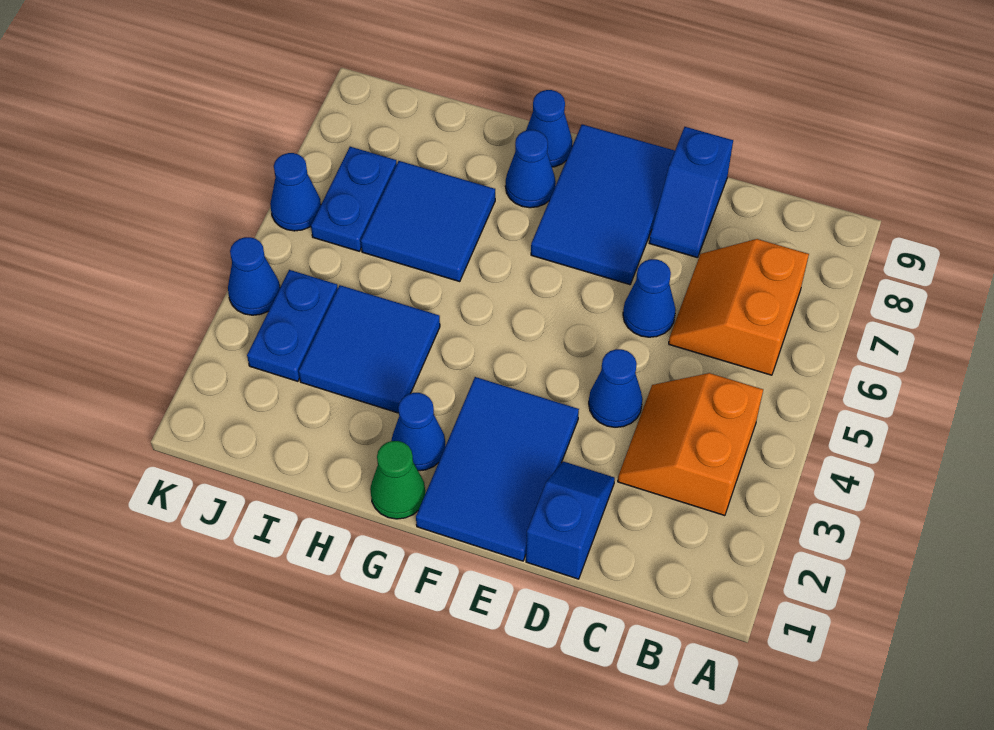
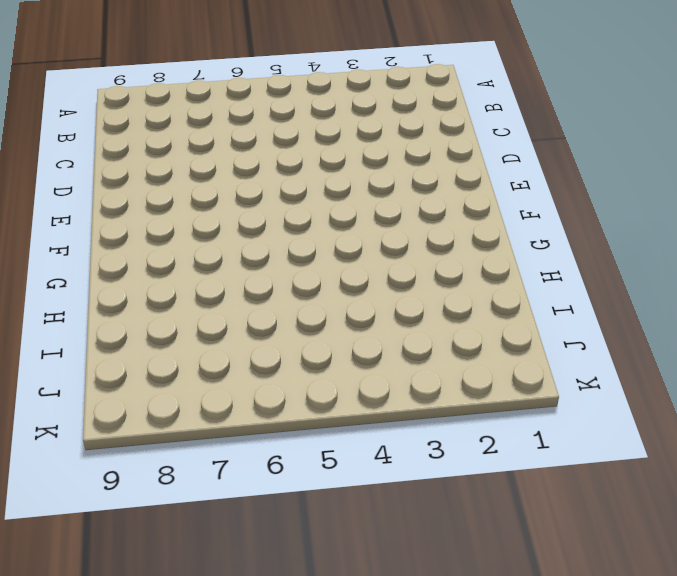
none -> orange slope B3:C4 level 1 top B
none -> orange slope B6:C7 level 1 top B
none -> blue slope D1:D2 level 1 top 1

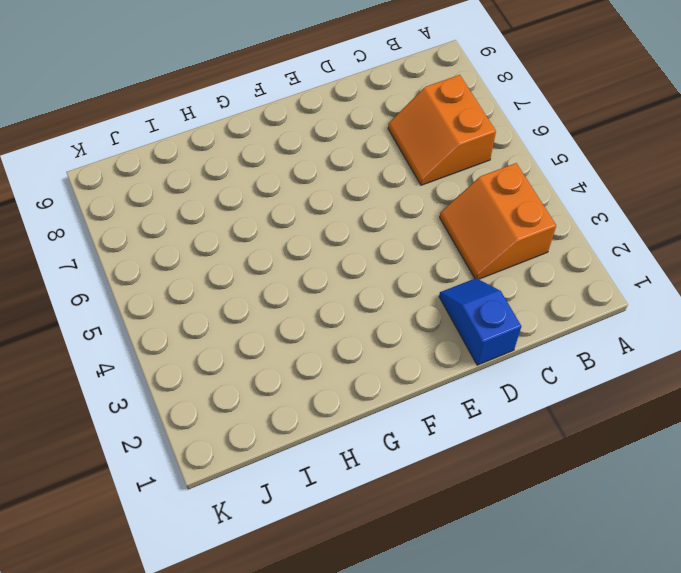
none -> blue cone D4 level 1
none -> blue cone D6 level 1
none -> blue slope D8:D9 level 1 top 9

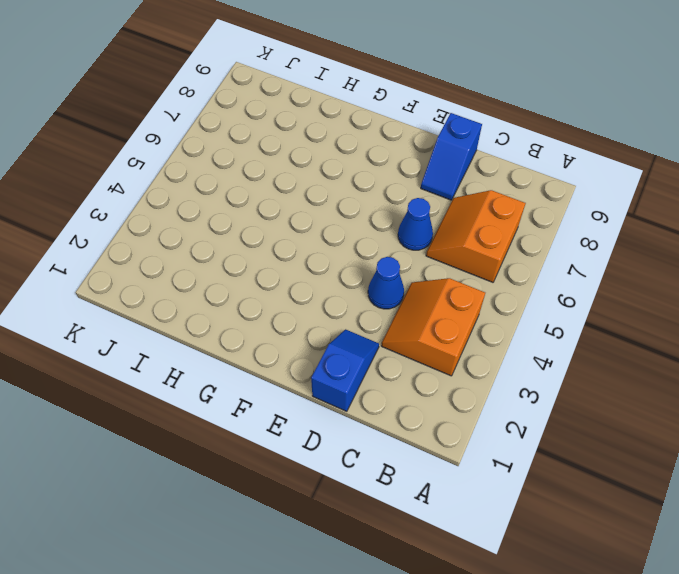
none -> blue tile E1:F3 level 1
none -> blue tile E7:F9 level 1
none -> green cone G1 level 1

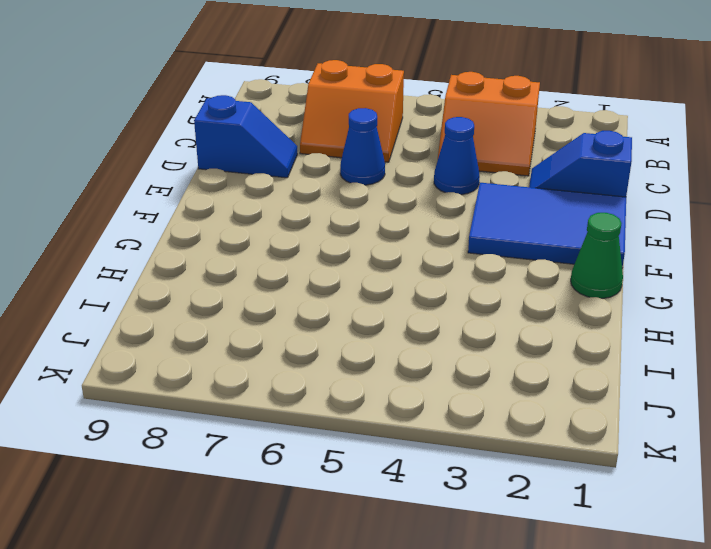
none -> blue tile E7:F9 level 1
none -> blue cone G2 level 1
none -> blue cone G8 level 1

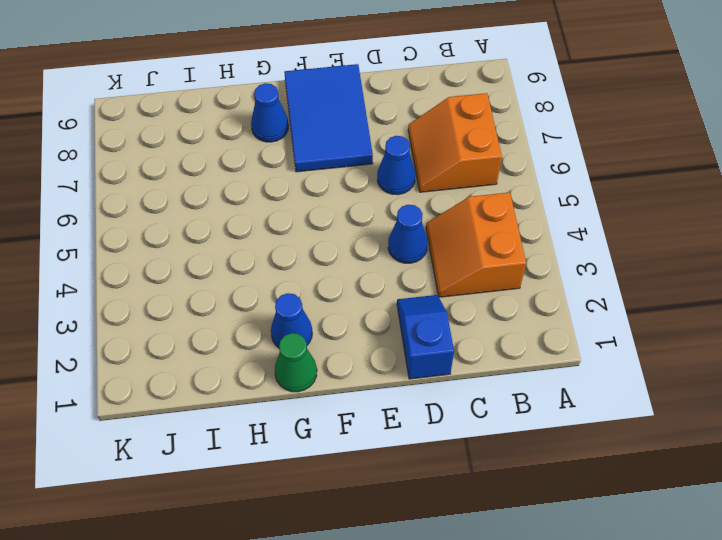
none -> blue slope D8:D9 level 1 top 9
none -> blue tile E1:F3 level 1
none -> blue cone G9 level 1

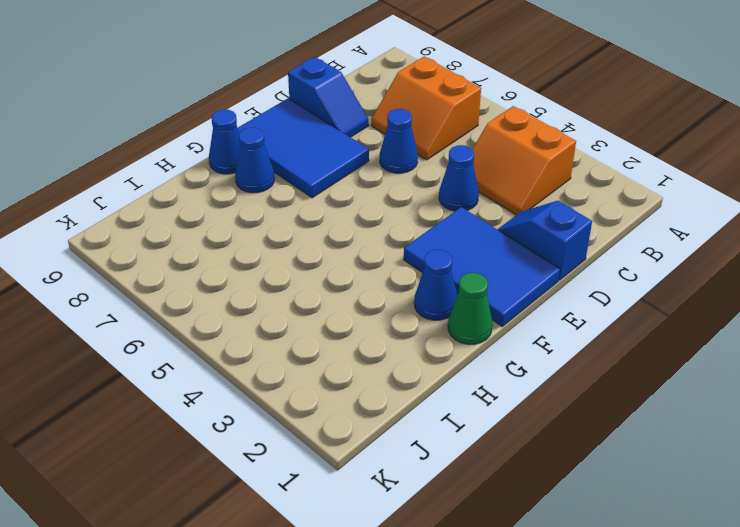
none -> blue tile H3:I4 level 1
none -> blue tile H6:I7 level 1
none -> blue plate J3:J4 level 1

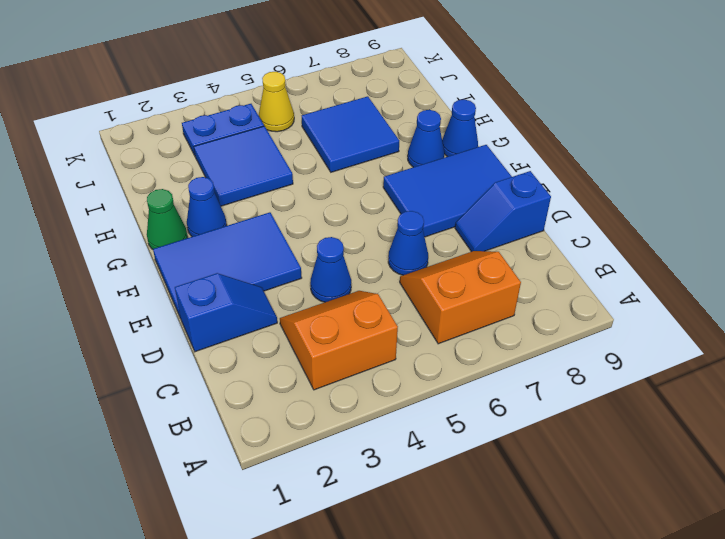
yellow cone J5 level 1 -> none
none -> blue plate J6:J7 level 1
none -> blue cone K4 level 1
none -> blue cone K6 level 1

